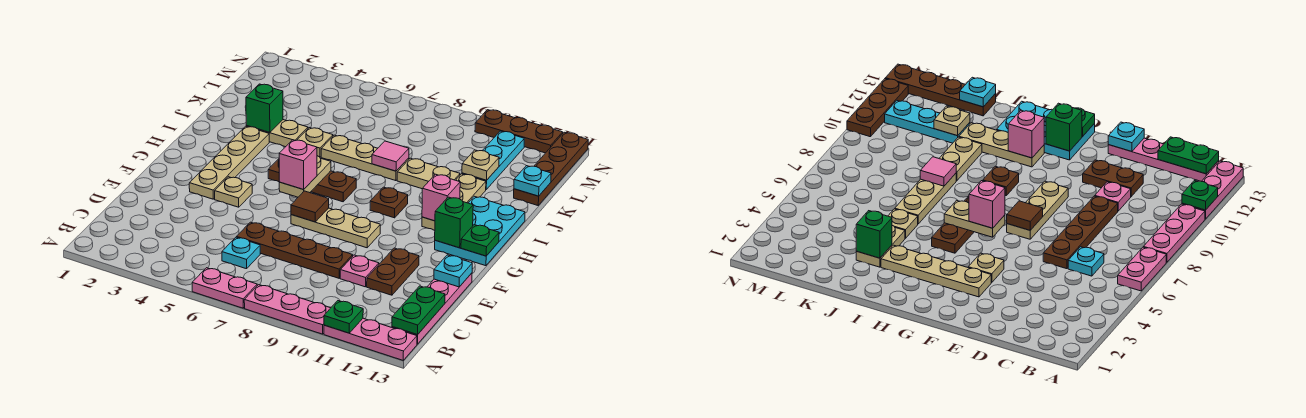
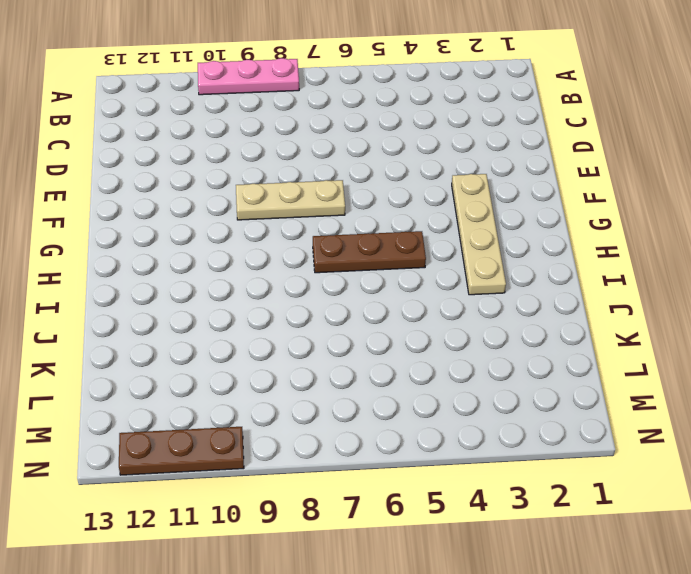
none -> pink plate A6:A7 level 1
none -> pink plate A11:A13 level 1
none -> pink plate B13:E13 level 1
none -> cyan plate C6 level 1

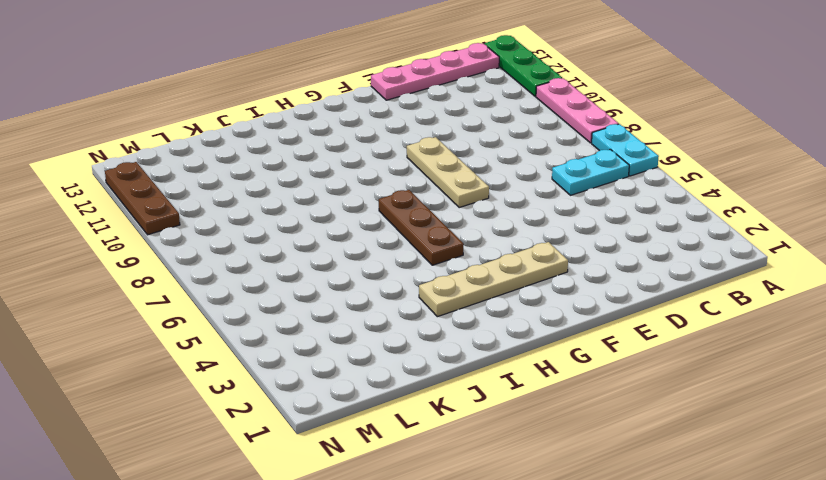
cyan plate A6:A7 level 1 -> pink plate A6:A7 level 1
green plate A11:A13 level 1 -> pink plate A11:A13 level 1
cyan plate B6:C6 level 1 -> cyan plate C6 level 1
none -> brown plate D6:D9 level 1
none -> pink plate D10 level 1
none -> brown plate D11:E11 level 1
none -> tan plate F4 level 1

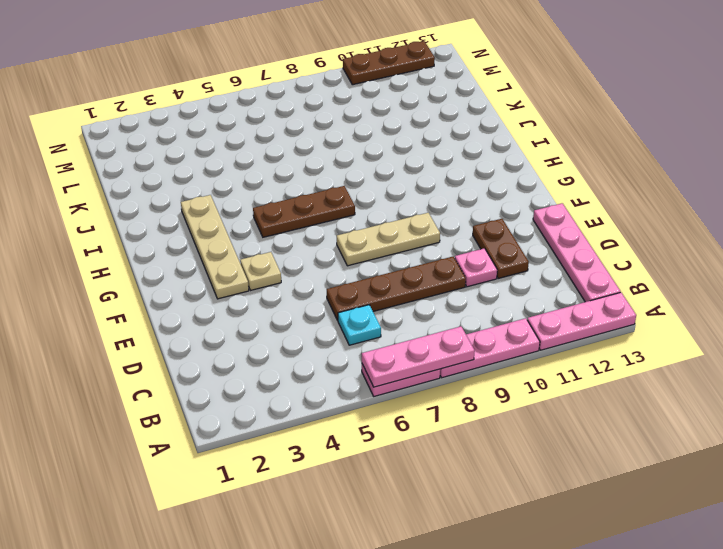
pink plate A6:A8 level 2 -> none
none -> cyan plate G12:I13 level 1
none -> brown plate H9 level 1
none -> tan plate H11:J11 level 1
none -> tan plate J3:J4 level 1

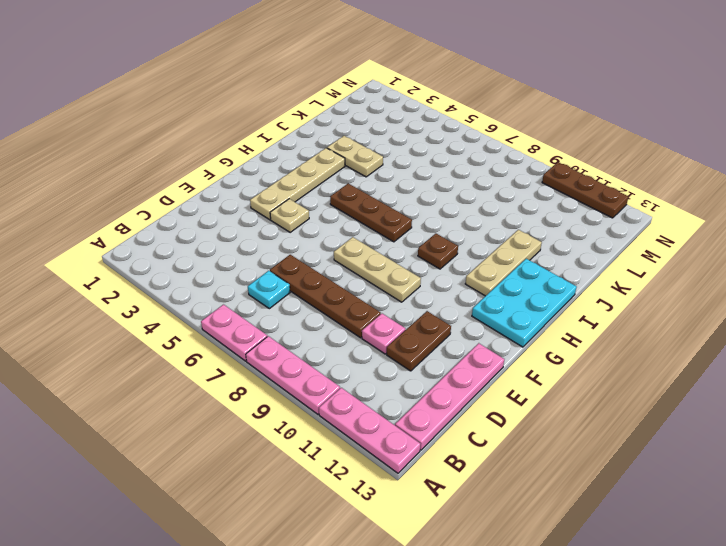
none -> tan plate J5 level 1
none -> tan plate J6:J8 level 1
none -> tan plate J9:J10 level 1
none -> cyan plate K11:M11 level 1

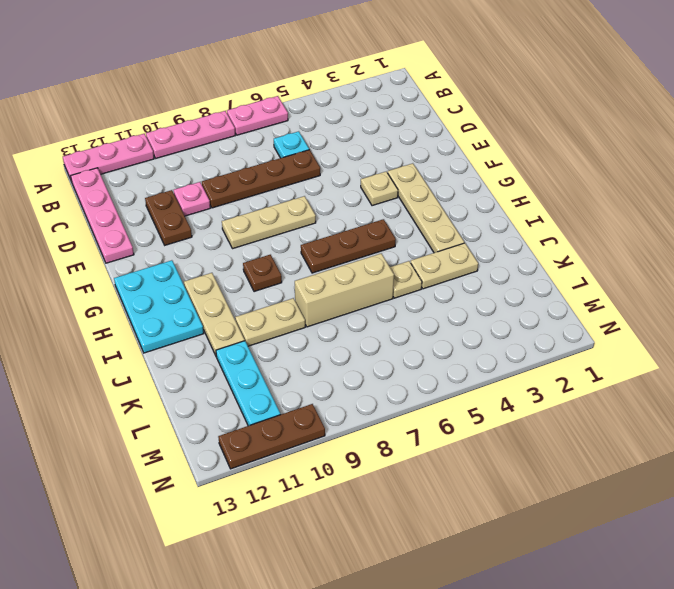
tan brick J6:J8 level 1 -> tan plate J6:J8 level 1
none -> brown plate K13:N13 level 1
none -> green plate A11 level 2
none -> green plate B13:C13 level 2
none -> cyan plate E13 level 2

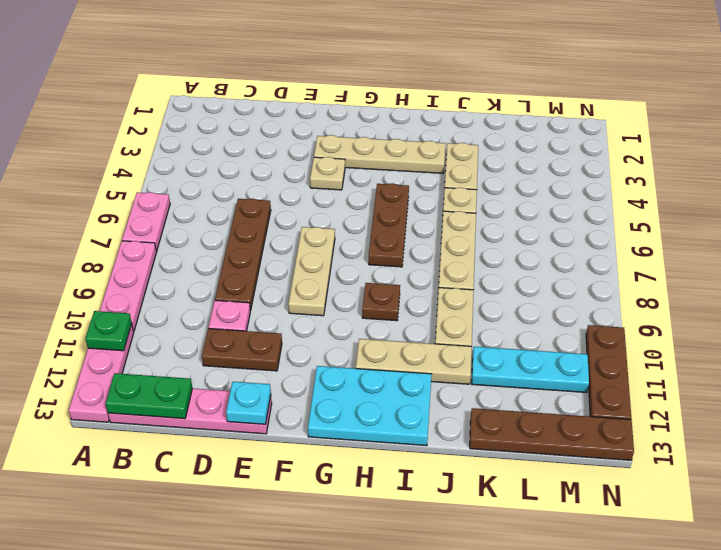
none -> cyan plate C6 level 1
none -> brown tile F7 level 2
none -> tan plate G6:H6 level 2
none -> green brick G12 level 2

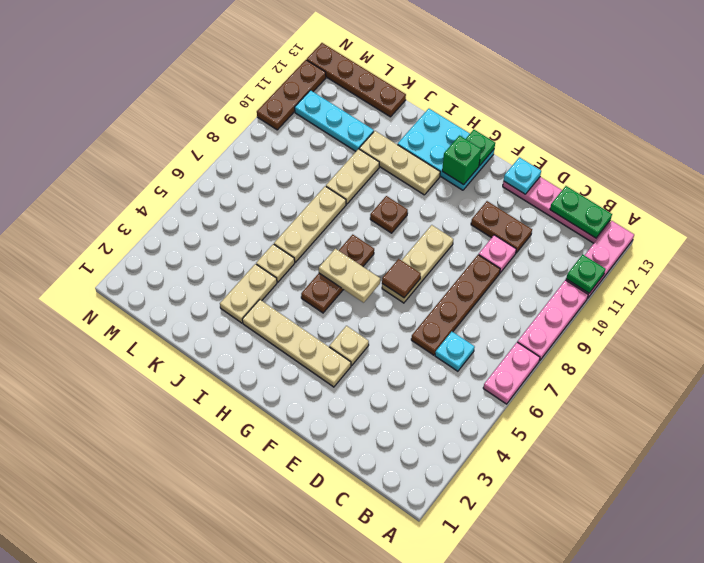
none -> pink brick H11 level 2
none -> green brick J3 level 2
none -> pink tile J8 level 2
none -> tan plate K11 level 2

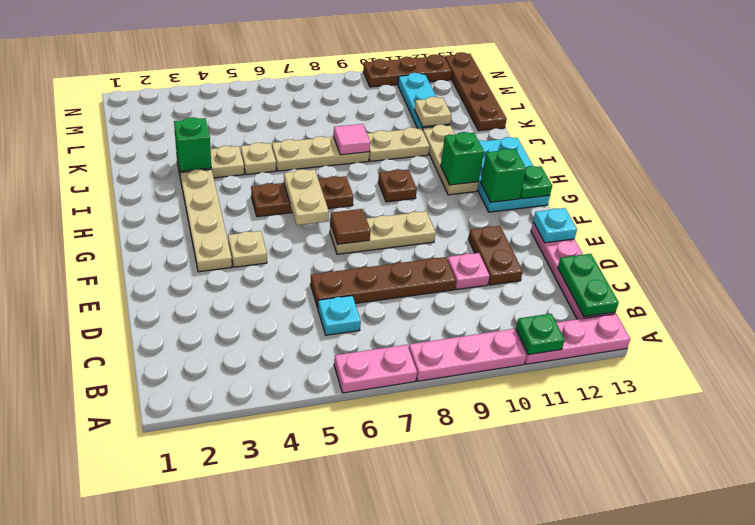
green brick H11 level 2 -> pink brick H11 level 2
none -> cyan plate K13 level 2
none -> pink brick G6 level 3

